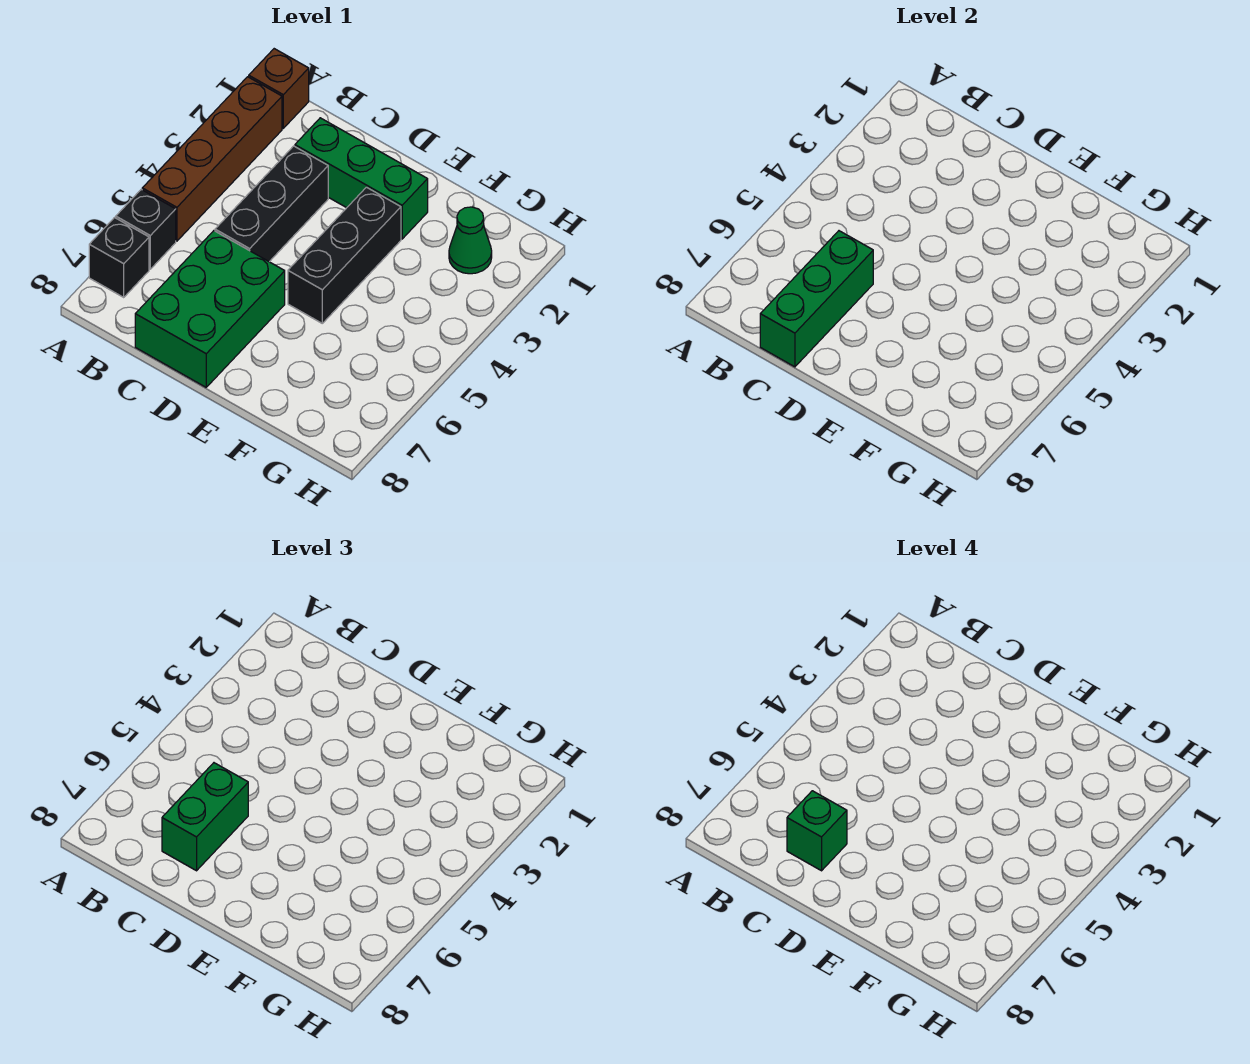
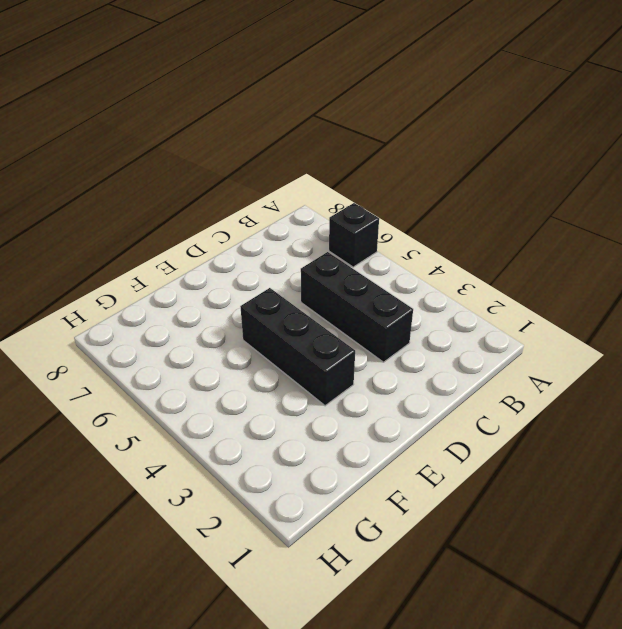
none -> brown brick A1 level 1
none -> brown brick A2:A5 level 1
none -> black brick A7 level 1

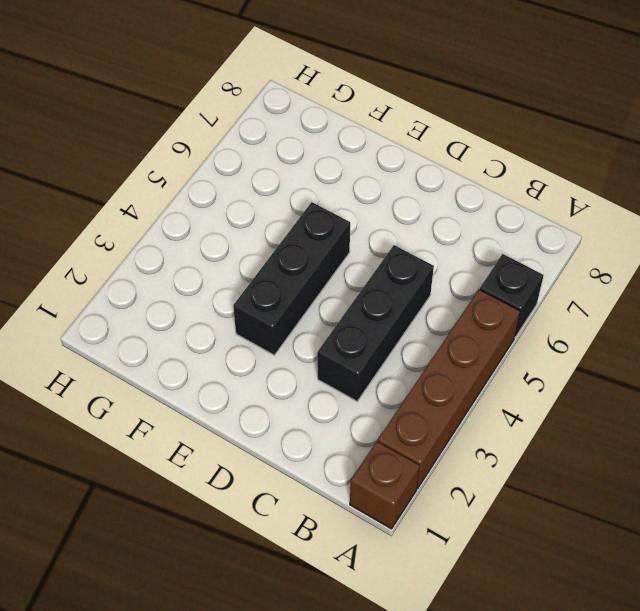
none -> black brick A7 level 1
none -> green brick C2:E2 level 1
none -> green brick C6:D8 level 1

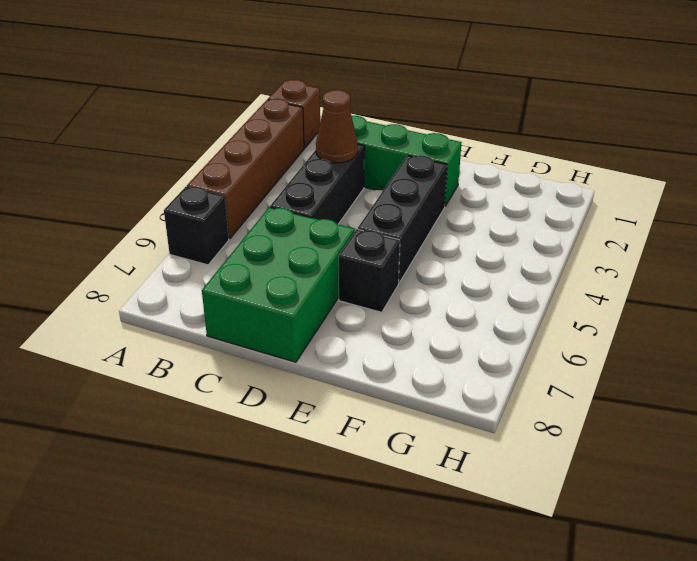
brown cone C3 level 2 -> none
black brick E6 level 1 -> black brick A7 level 1
none -> green cone G2 level 1
none -> green brick C6:C8 level 2
none -> green brick C6:C7 level 3

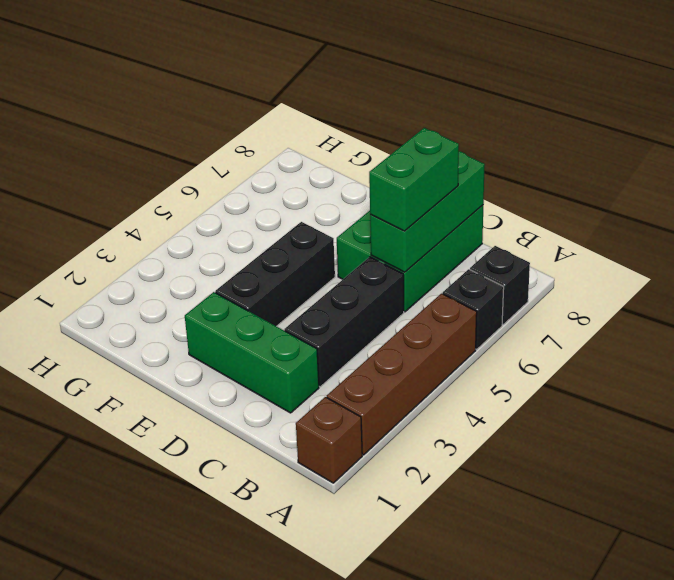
none -> green cone G2 level 1
none -> green brick C7 level 4

